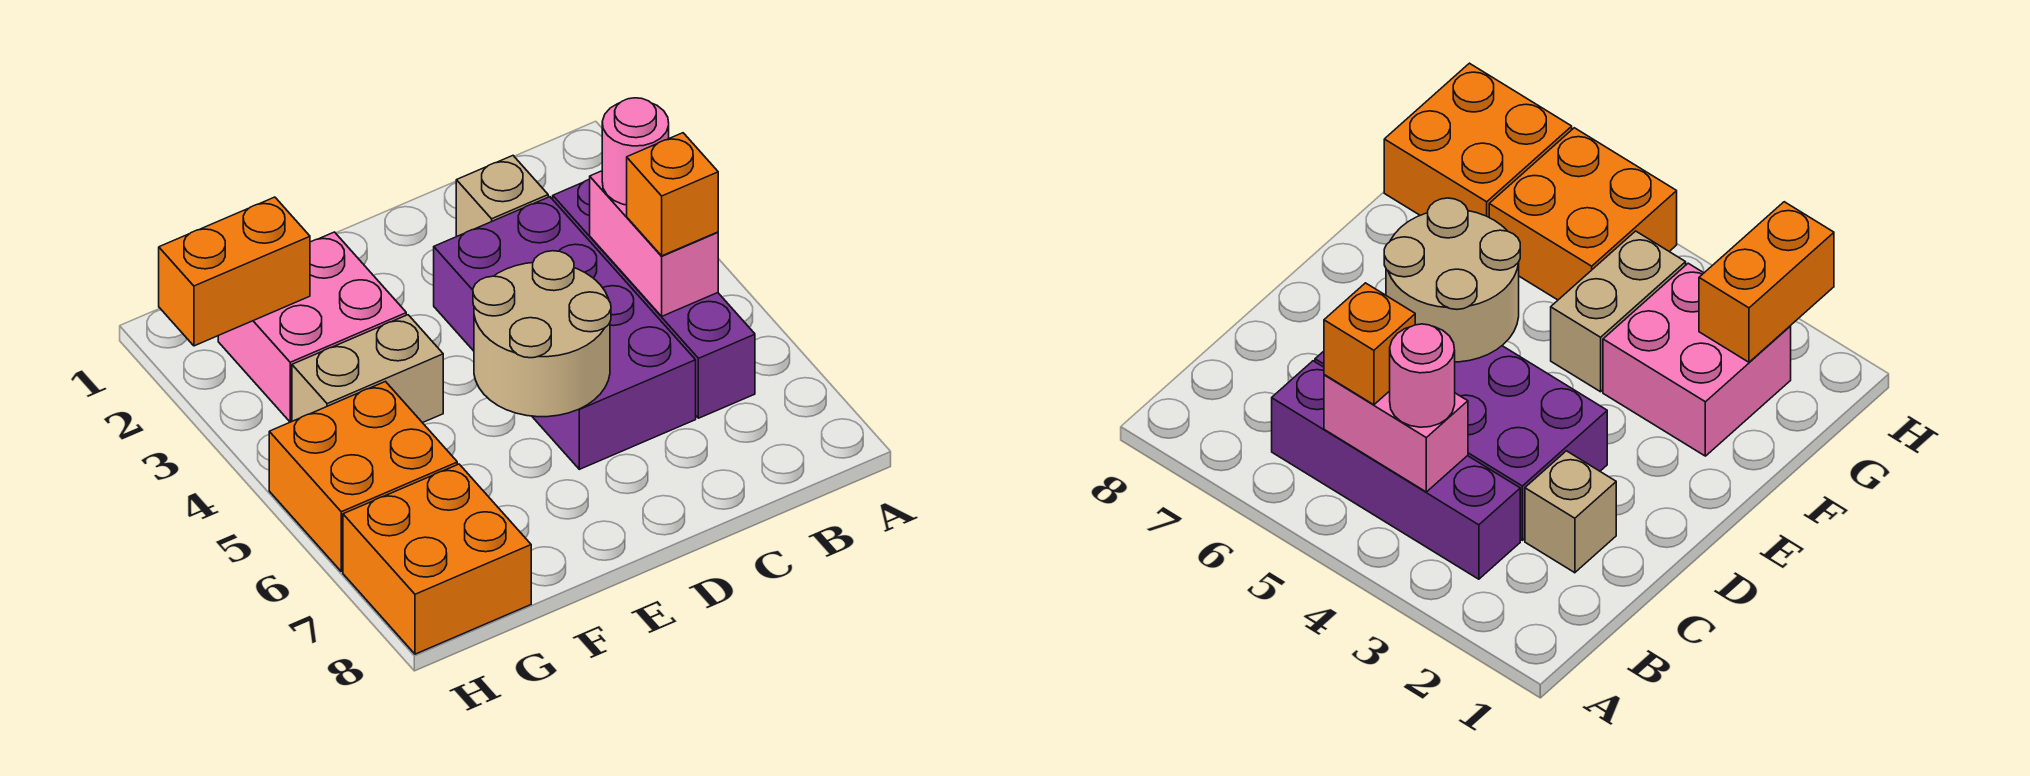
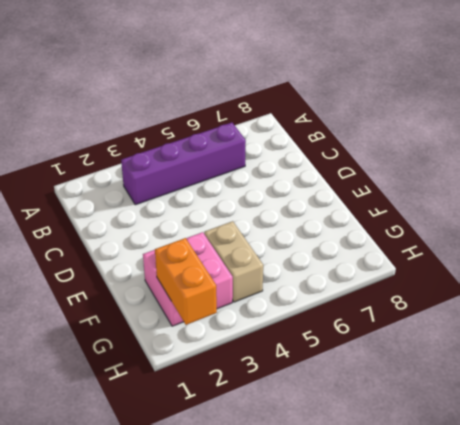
none -> tan brick C2 level 1
none -> purple brick C3:D6 level 1
none -> orange brick G5:H6 level 1

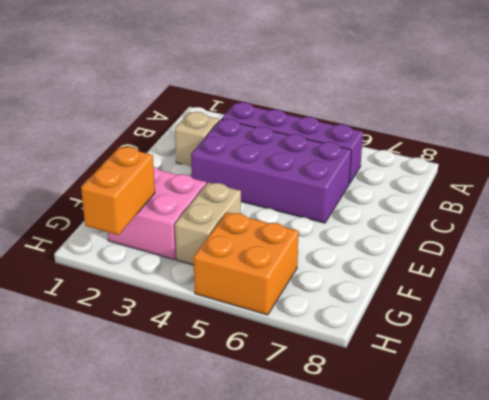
none -> orange brick G7:H8 level 1
none -> pink brick B4:B5 level 2
none -> tan round brick D5:E6 level 2

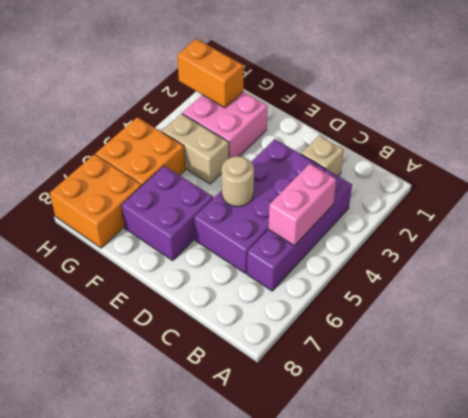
tan round brick D5 level 2 -> tan round brick D5:E6 level 2
purple brick E6:F7 level 1 -> none
none -> pink round brick B4 level 3
none -> orange brick B5 level 3

